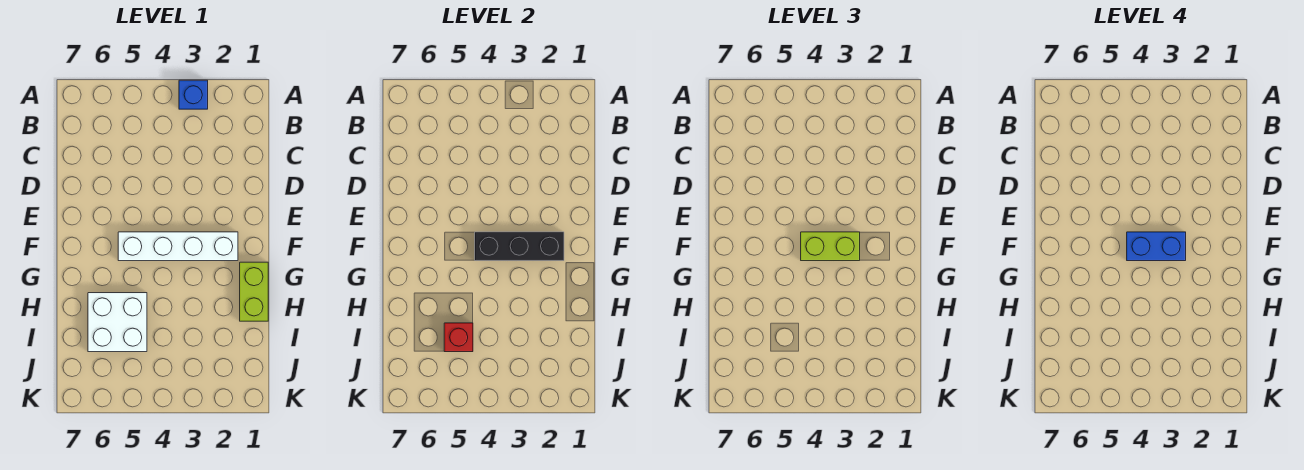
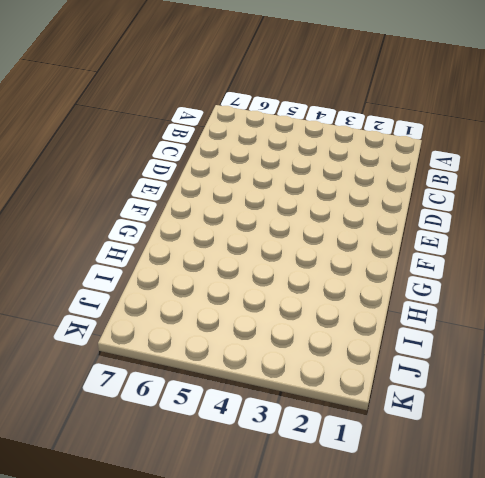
none -> blue brick A3 level 1
none -> white brick F2:F5 level 1

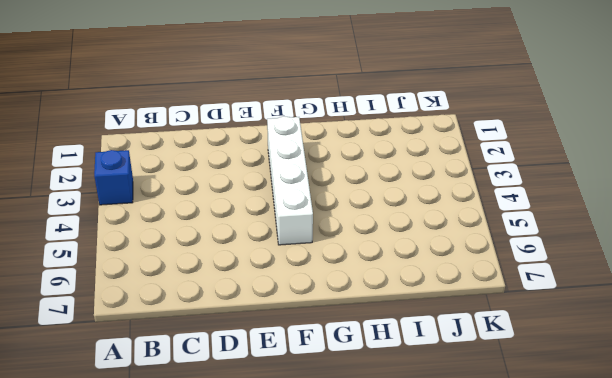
none -> lime brick G1:H1 level 1
none -> white brick H5:I6 level 1

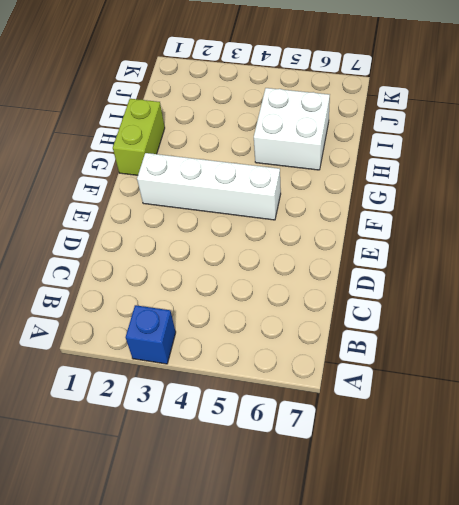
none -> black brick F2:F4 level 2
none -> red brick I5 level 2

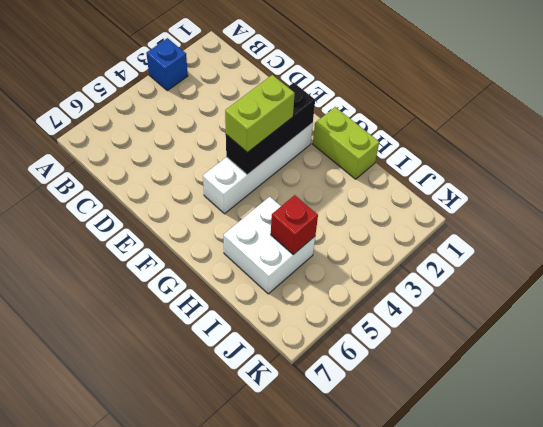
none -> blue brick F3:F4 level 4

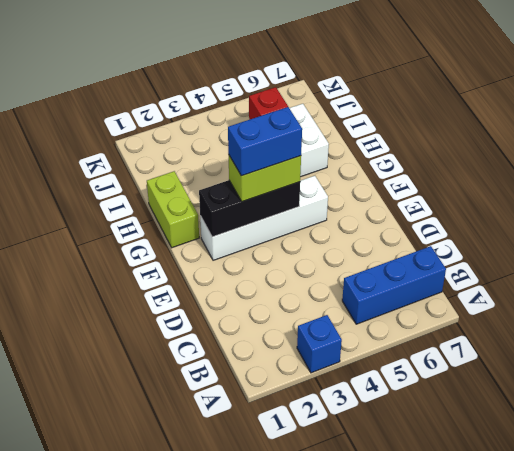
blue brick B5:B7 level 1 -> none

